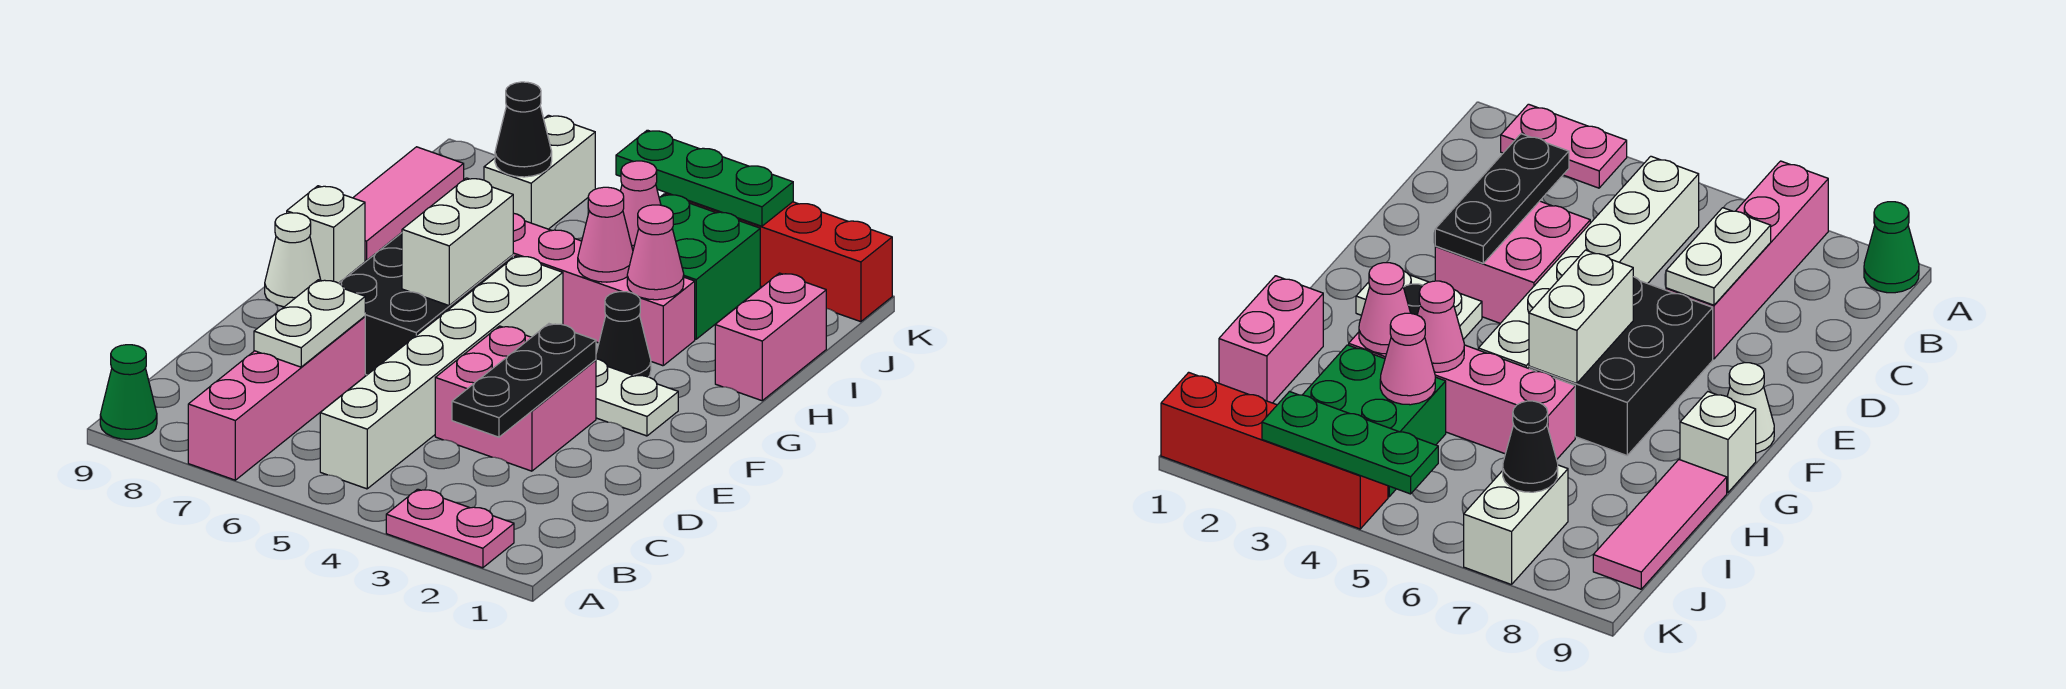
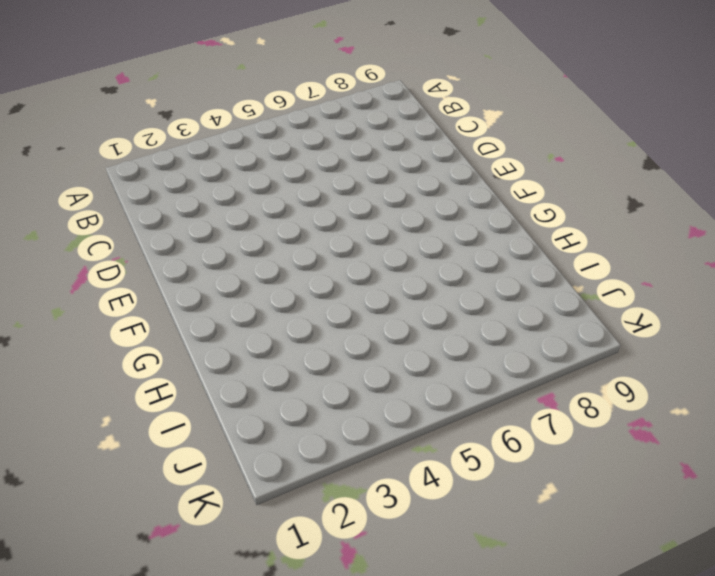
none -> pink plate A2:A3 level 1
none -> pink brick A7:D7 level 1
none -> green cone A9 level 1

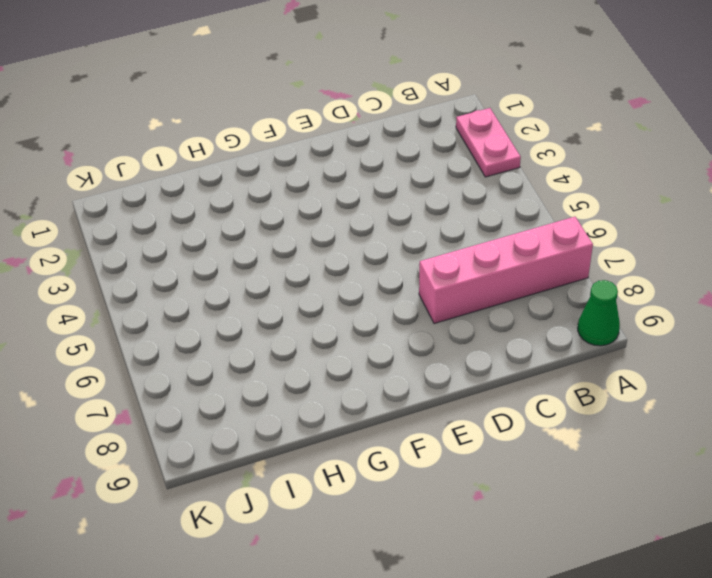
none -> white brick B5:G5 level 1
none -> pink brick D3:E4 level 1
none -> black brick E6:G7 level 1

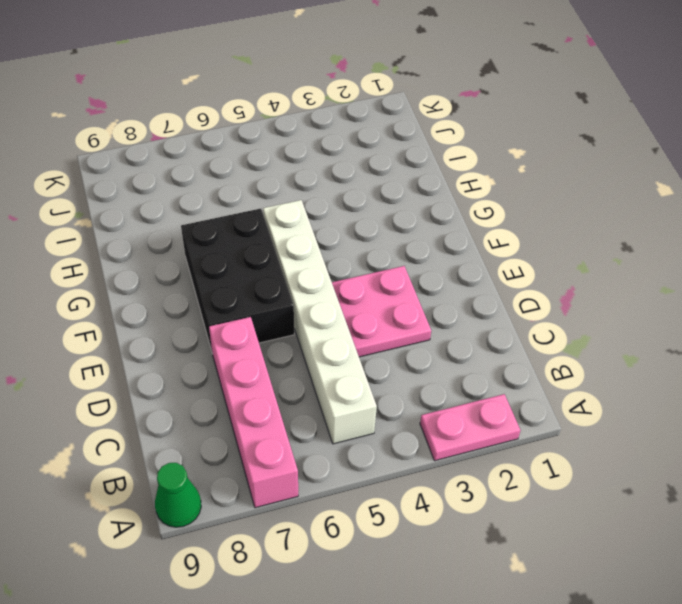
pink plate D3:E4 level 1 -> pink brick D3:E4 level 1
none -> white plate F2:F3 level 1
none -> white cone F9 level 1
none -> black cone G3 level 1

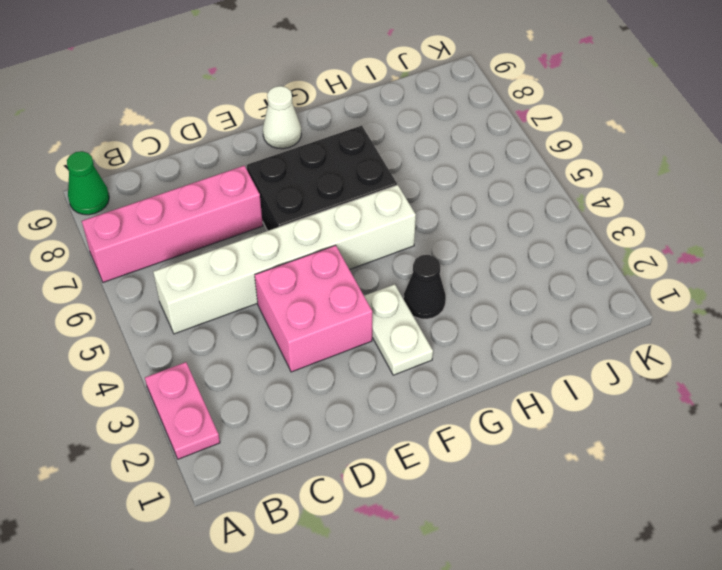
none -> white brick G9 level 1
none -> pink brick H1:I1 level 1
none -> pink brick H3:H6 level 1

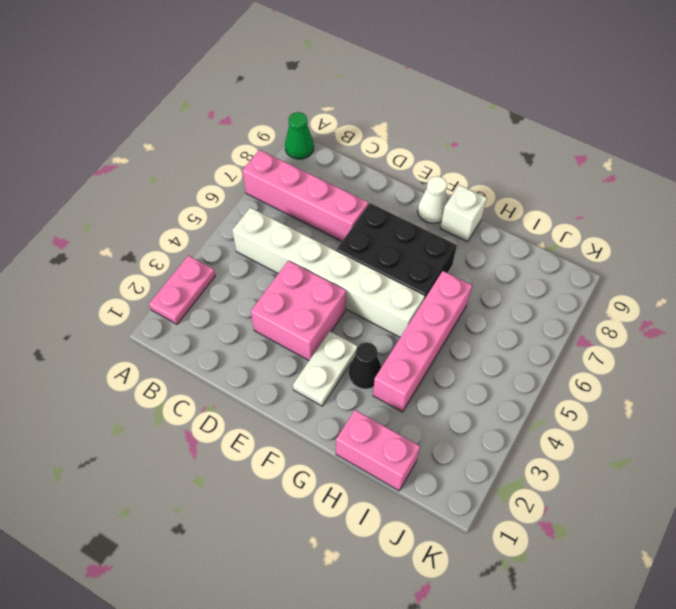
none -> pink tile H9:J9 level 1
none -> green brick I3:J4 level 1
none -> white brick J7:K7 level 1

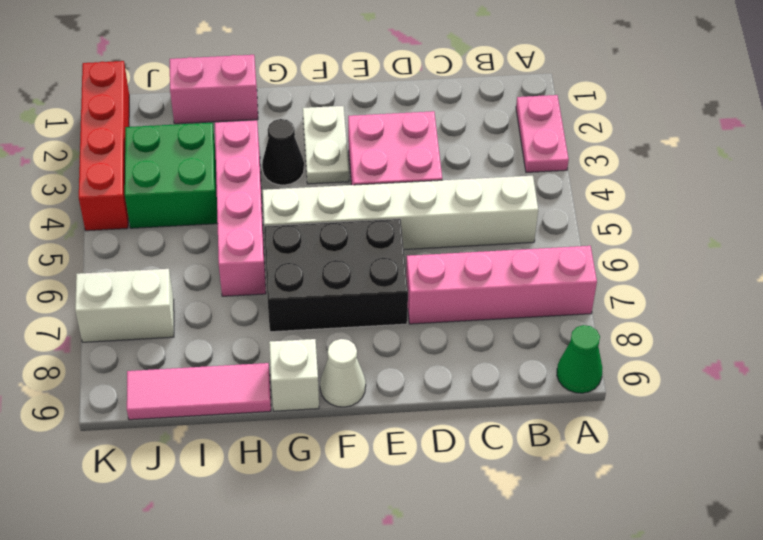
none -> black plate C3:E3 level 2
none -> white plate C7:D7 level 2
none -> white brick F6:G6 level 2

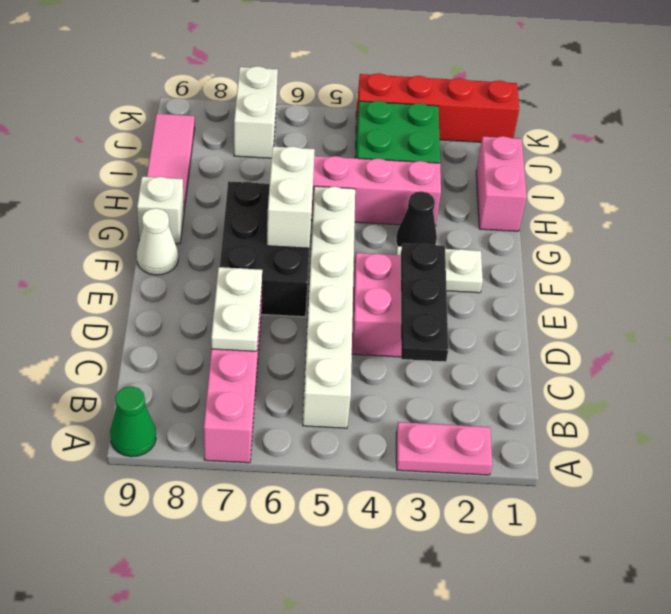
none -> pink cone H3 level 2
none -> pink cone H4 level 2
none -> pink cone I4 level 2

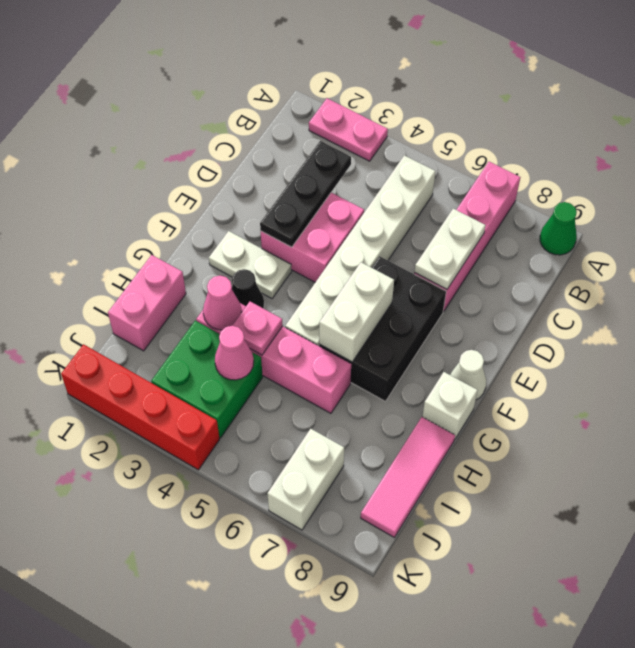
pink plate H4 level 2 -> pink cone H4 level 2
none -> black cone J7 level 2
none -> green plate K3:K5 level 2

